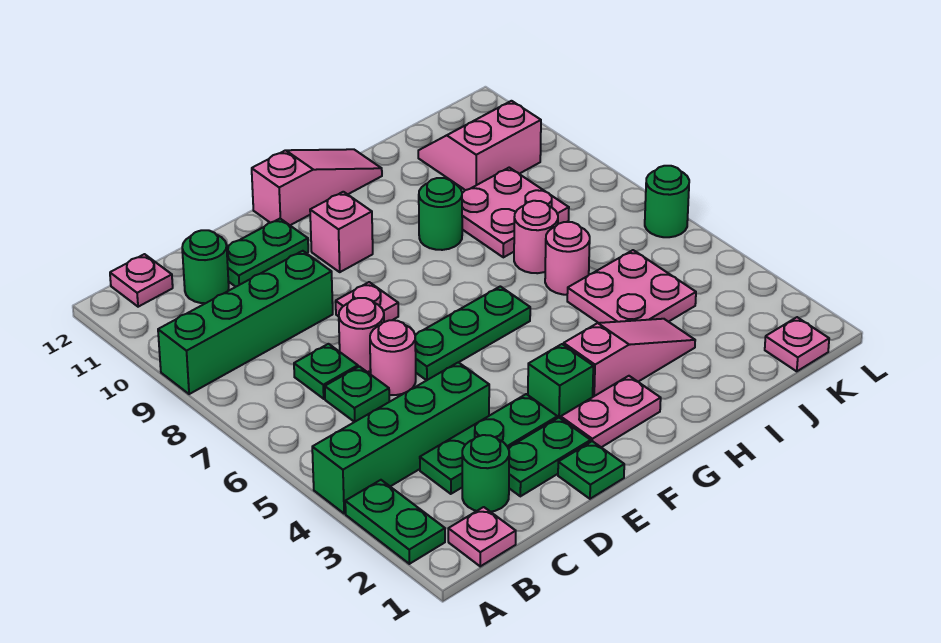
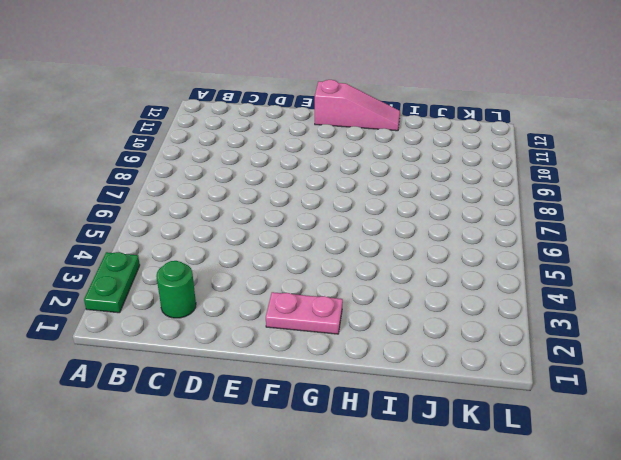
none -> green brick A4:D4 level 1
none -> green brick A9:D9 level 1
none -> pink plate B1 level 1
none -> pink plate B12 level 1

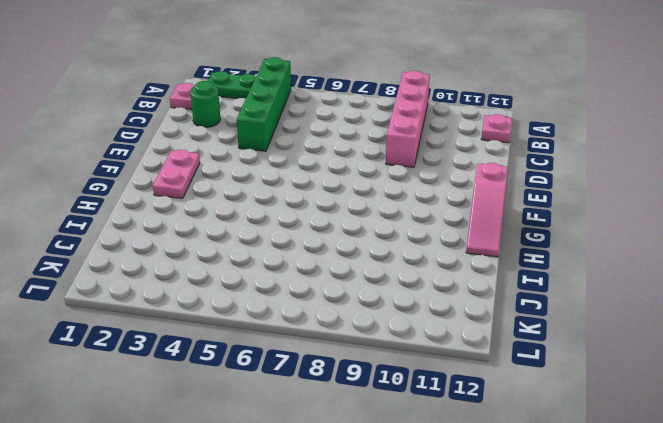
pink brick A9:D9 level 1 -> green brick A9:D9 level 1
none -> green plate C3:E3 level 1
none -> green plate C6 level 1
none -> green plate C7 level 1
none -> green round brick C11 level 1

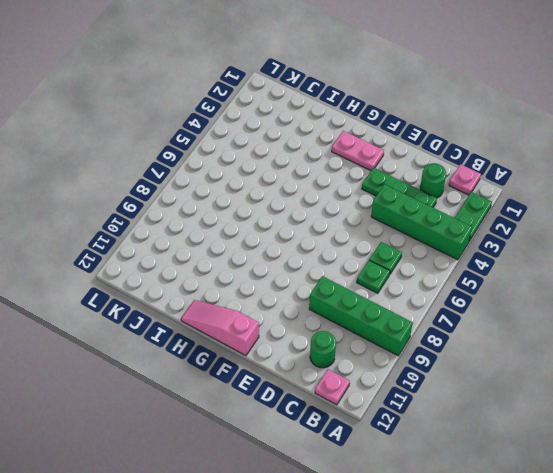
none -> green plate D2:E2 level 1
none -> pink round brick D6 level 1
none -> pink round brick D7 level 1
none -> green plate D11:E11 level 1

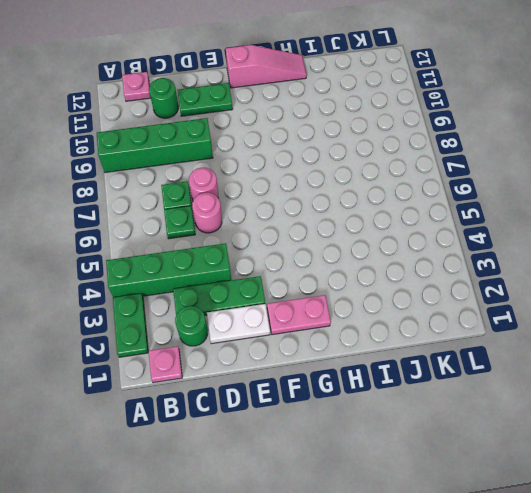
white plate D2:E2 level 1 -> green plate D2:E2 level 1
none -> green plate E1 level 1
none -> green plate E6:G6 level 1
none -> pink plate E8 level 1
none -> green brick F3 level 1

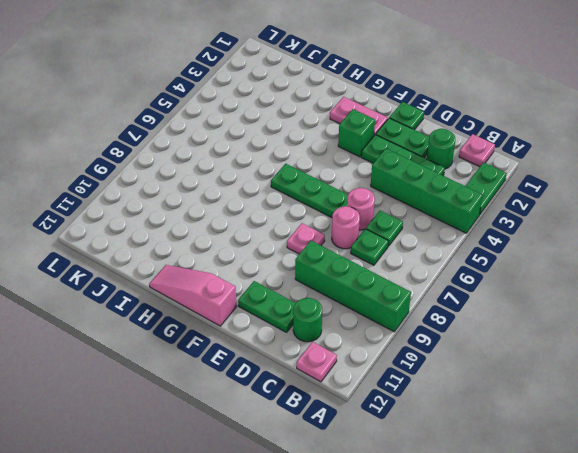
none -> pink brick F10 level 1
none -> pink slope G3:I3 level 1 top G
none -> green round brick H9 level 1
none -> pink plate I4:J5 level 1

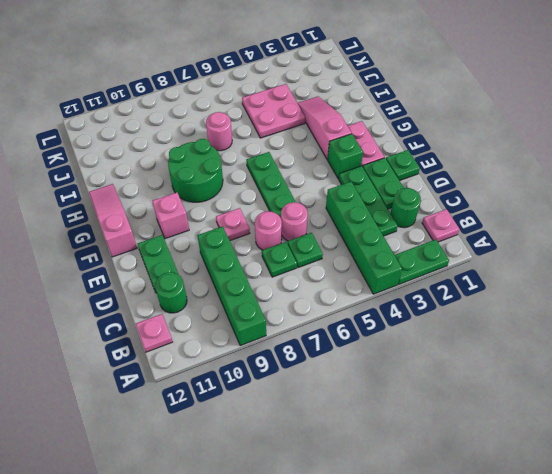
green round brick G8:H9 level 1 -> green round brick H9 level 1
none -> pink round brick I6 level 1
none -> pink plate I8:J9 level 1
none -> pink slope J10:K11 level 1 top 10
none -> pink plate K1 level 1

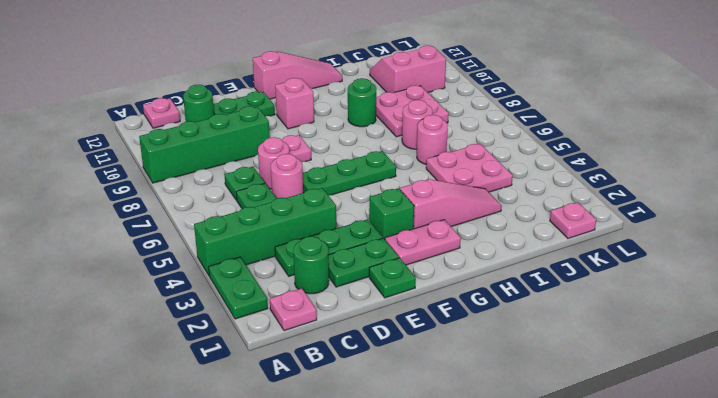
none -> green round brick L6 level 1

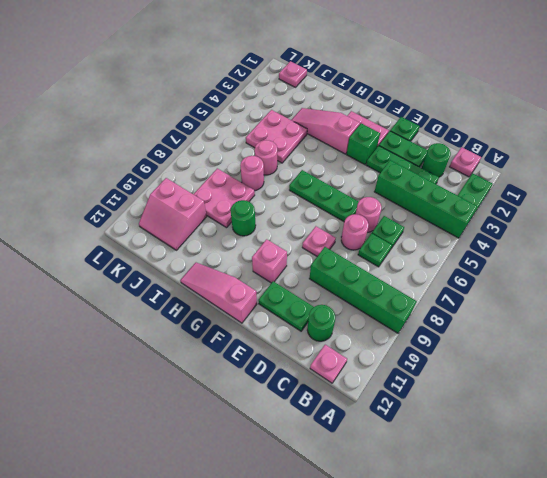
none -> green round brick L6 level 1

